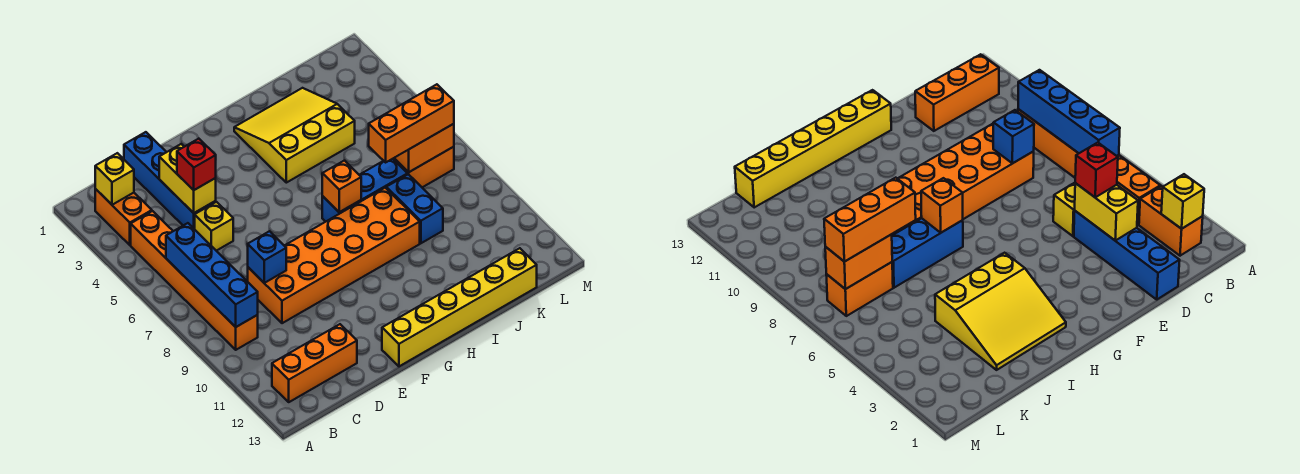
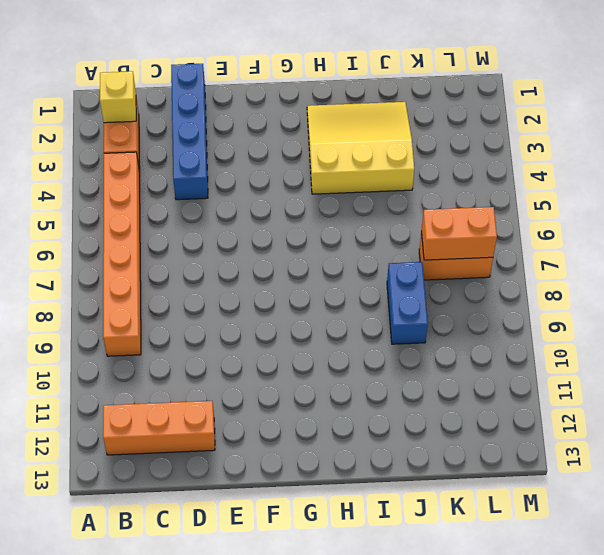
none -> yellow brick D5 level 1
none -> orange brick D8:I9 level 1
none -> yellow brick F13:K13 level 1

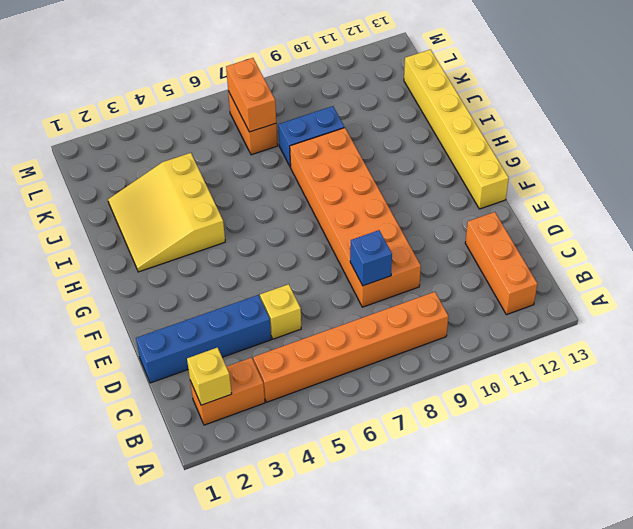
none -> blue brick H7:J7 level 1
none -> blue brick B6:B9 level 2
none -> yellow brick D3:D4 level 2

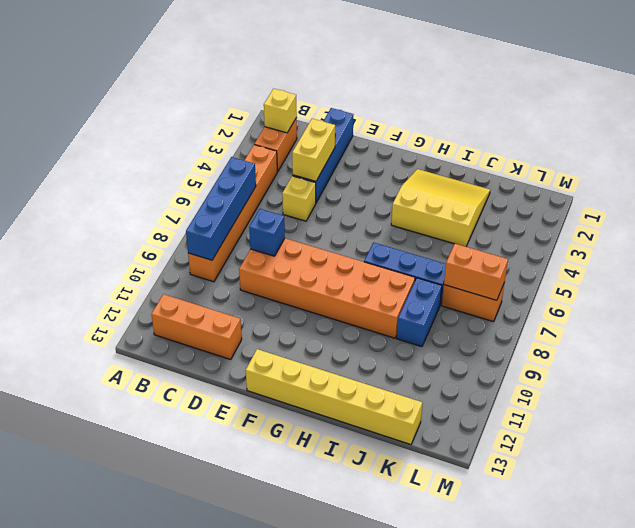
none -> orange brick H7 level 2
none -> red brick D4 level 3
none -> orange brick J7:L7 level 3

